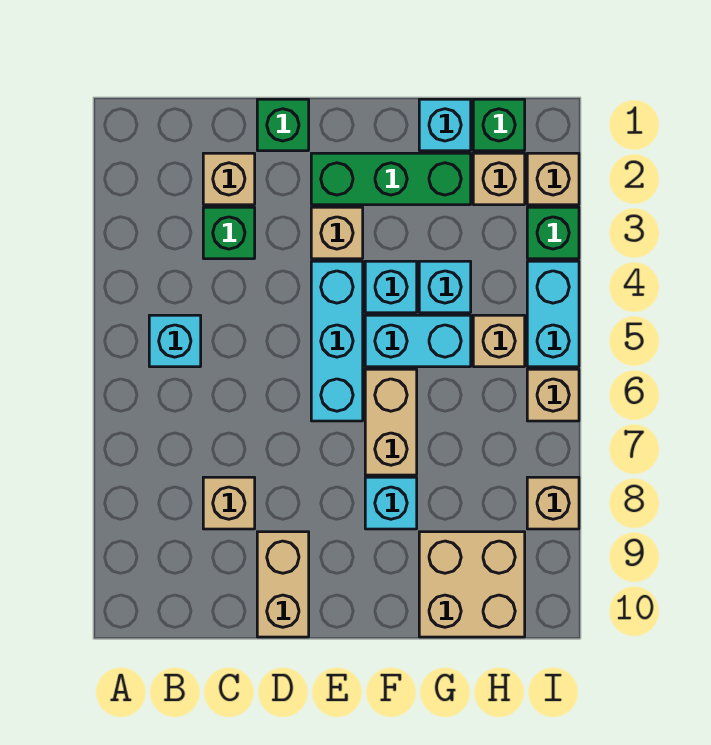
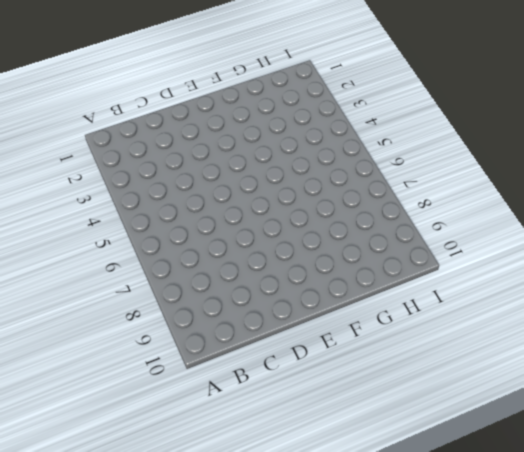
none -> cyan brick B5 level 1
none -> tan brick C2 level 1
none -> green brick C3 level 1

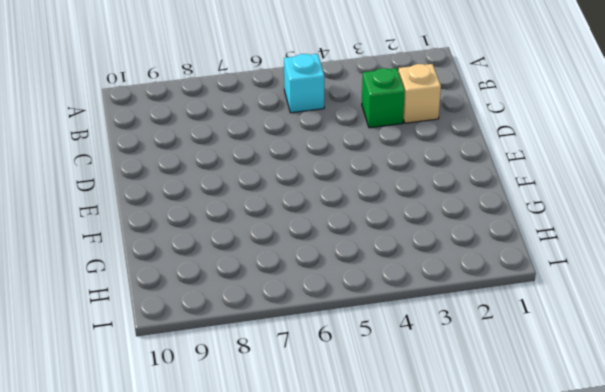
none -> tan brick C8 level 1
none -> green brick D1 level 1
none -> tan brick D9:D10 level 1

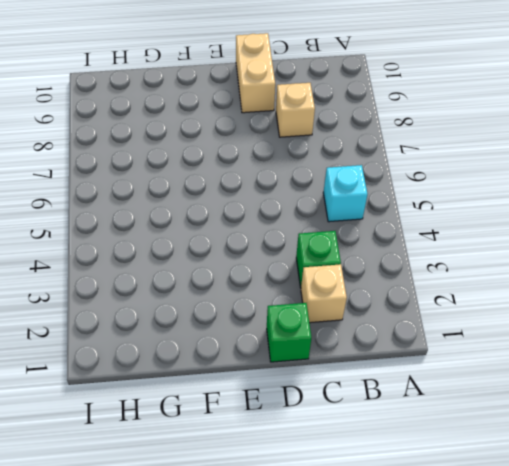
none -> green brick E2:G2 level 1
none -> tan brick E3 level 1
none -> cyan brick E4:E6 level 1

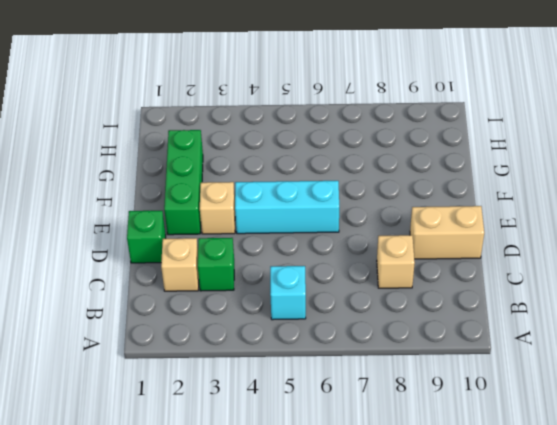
none -> cyan brick F4 level 1
none -> cyan brick F5:G5 level 1
none -> tan brick F6:F7 level 1

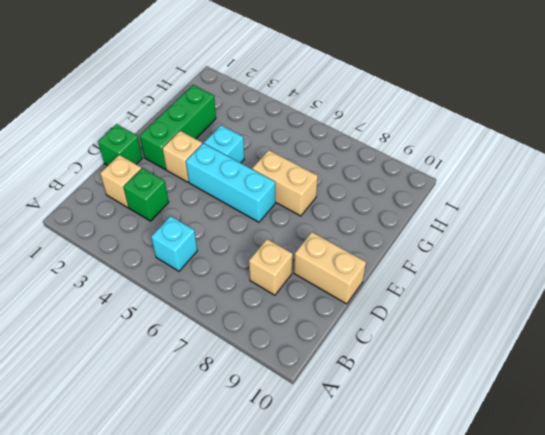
none -> cyan brick F5:G5 level 1
none -> cyan brick F8 level 1
none -> cyan brick G1 level 1

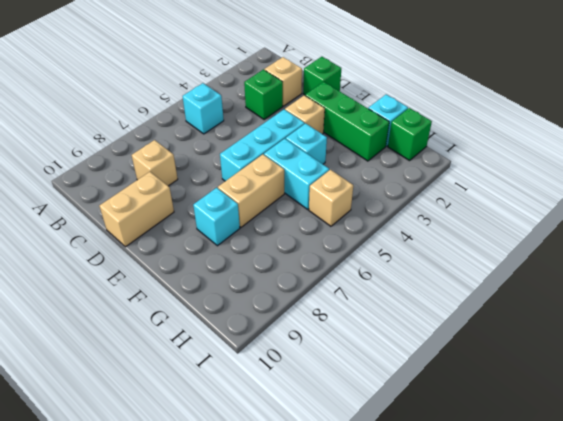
none -> cyan brick G4 level 1
none -> tan brick G9:H10 level 1
none -> tan brick H2 level 1

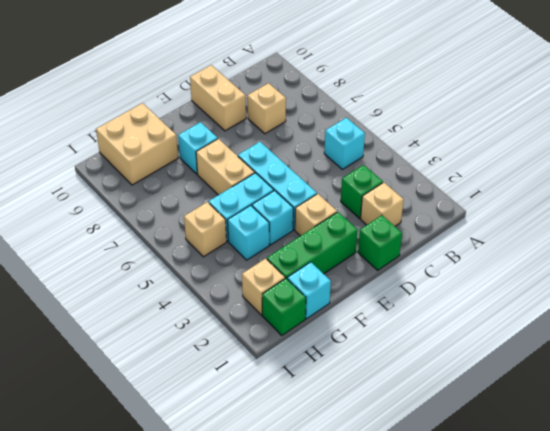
none -> tan brick I2 level 1
none -> green brick I3 level 1
none -> cyan brick I4:I5 level 1

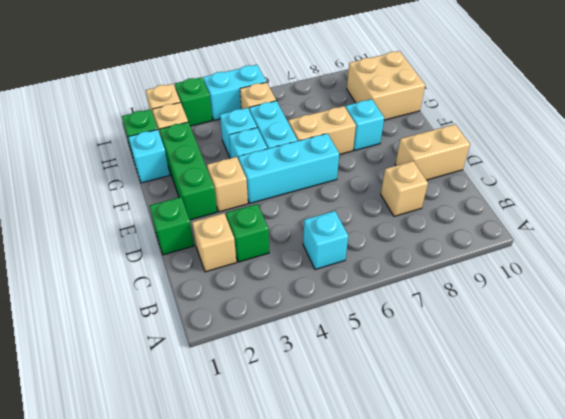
none -> tan brick I6 level 1
none -> tan brick I8 level 1

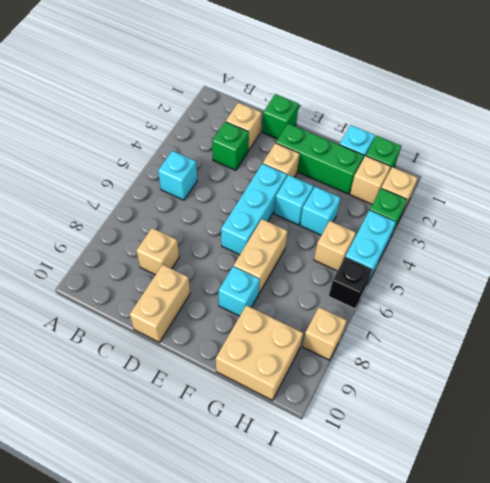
black brick I6 level 1 -> tan brick I6 level 1
none -> cyan brick F5:G5 level 1

